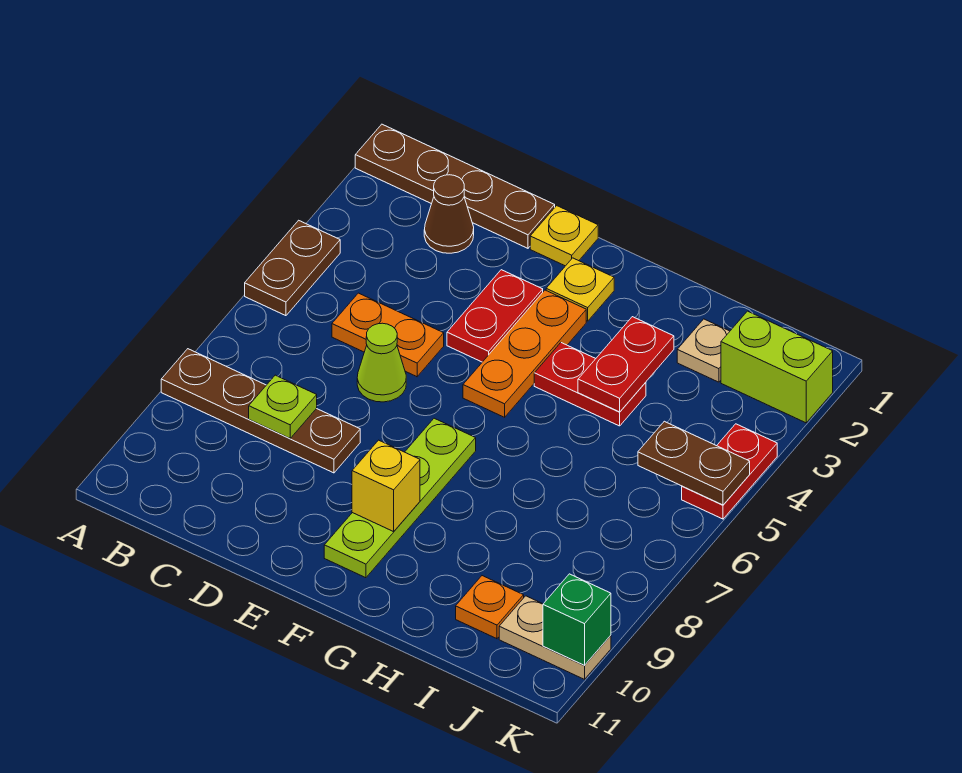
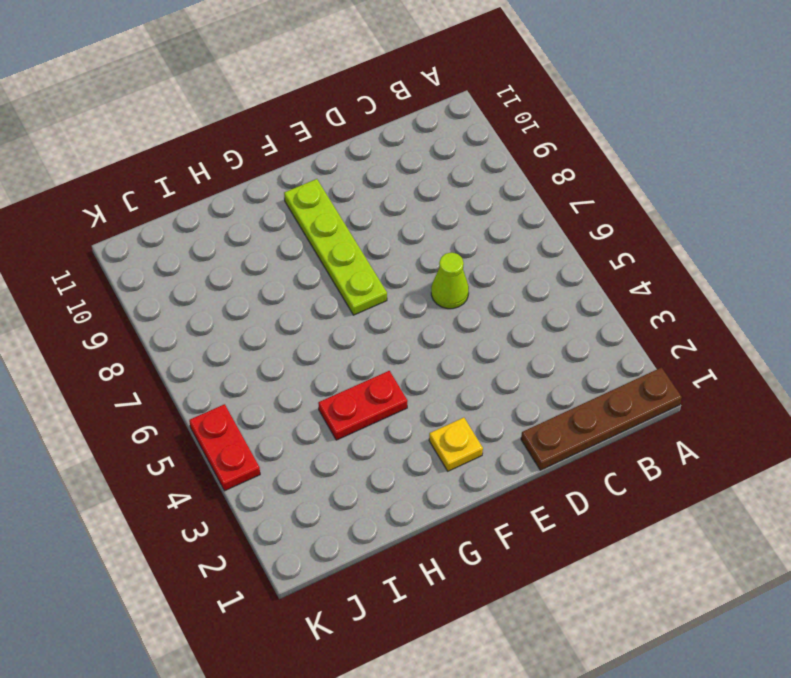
none -> brown plate A4:A5 level 1
none -> brown plate A8:D8 level 1
none -> brown cone C2 level 1

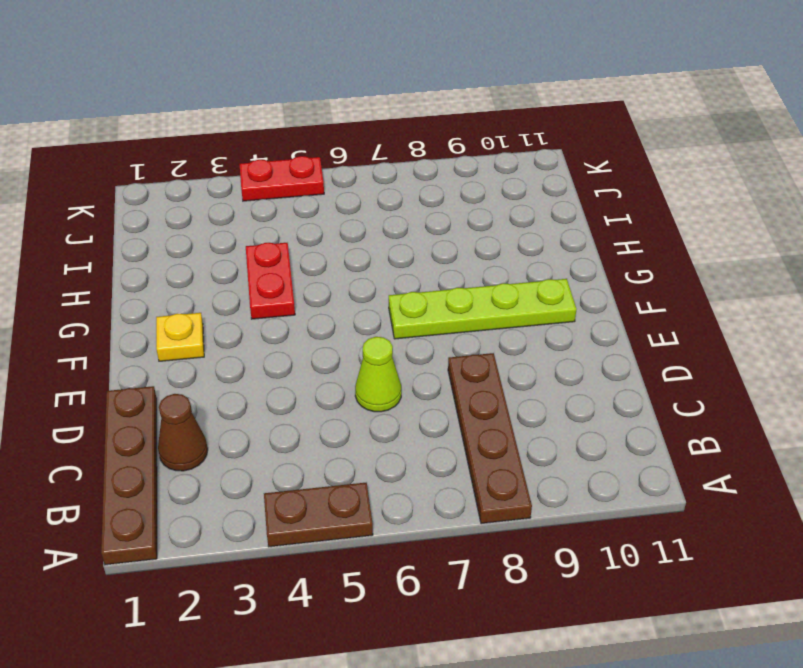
none -> orange plate C5:D5 level 1
none -> yellow plate E1 level 1
none -> red plate E3:E4 level 1

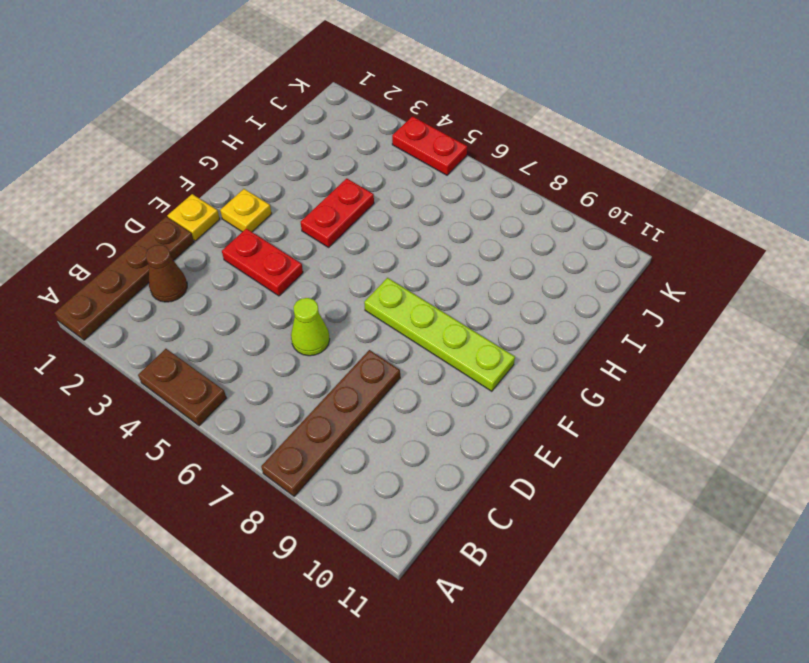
none -> orange plate C5:D5 level 1
none -> orange plate F3:F5 level 1
none -> tan plate I2 level 1

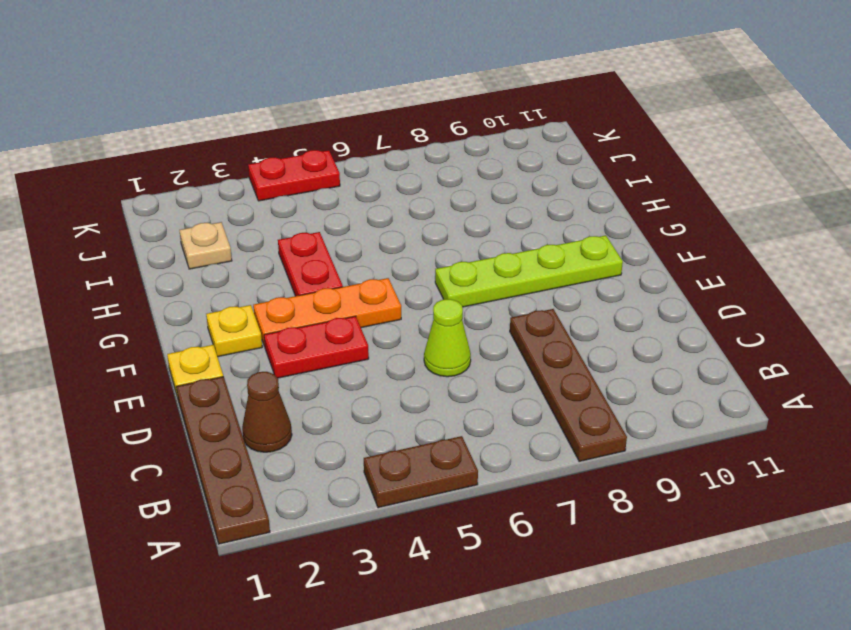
none -> orange plate C5:D5 level 1
none -> orange plate I10 level 1
none -> lime brick J2:K2 level 1

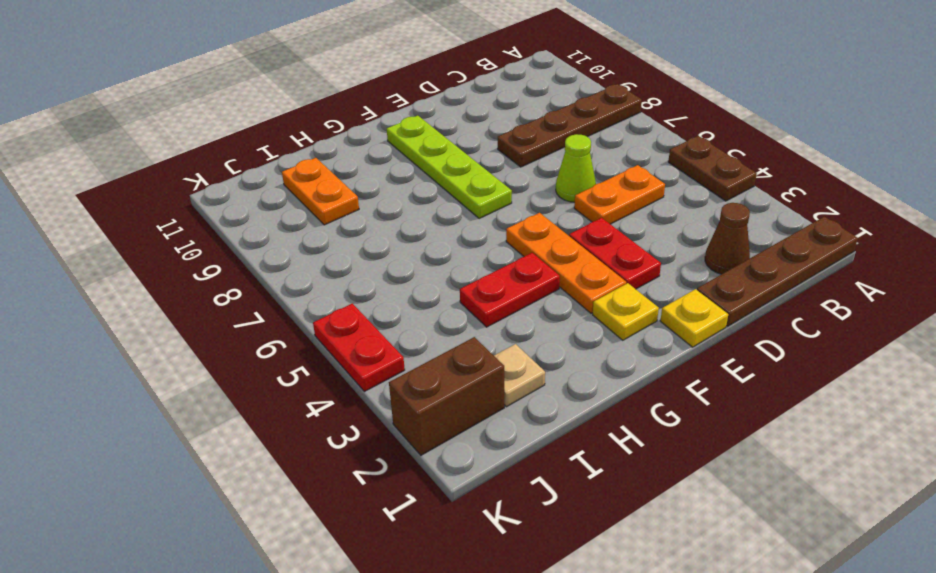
orange plate I9:I10 level 1 -> orange plate I10 level 1
brown brick J2:K2 level 1 -> lime brick J2:K2 level 1
none -> tan plate J10:K10 level 1
none -> lime plate C8 level 2
none -> yellow brick F9 level 2

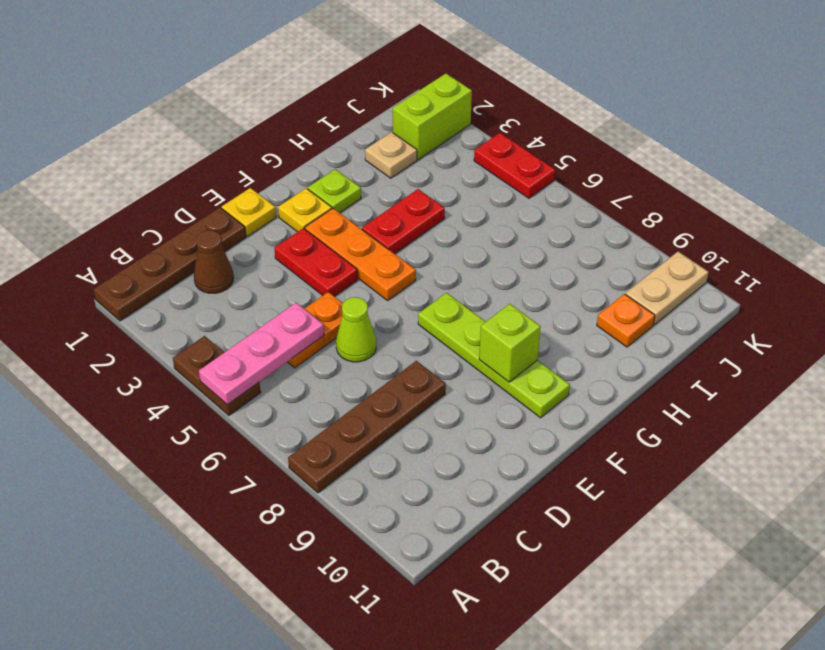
pink plate A5:C5 level 2 -> none
lime brick F9 level 2 -> yellow brick F9 level 2
lime plate G2 level 1 -> lime plate C8 level 2
none -> red plate H3:H4 level 2
none -> brown plate J5:K5 level 2
none -> green brick K10 level 2

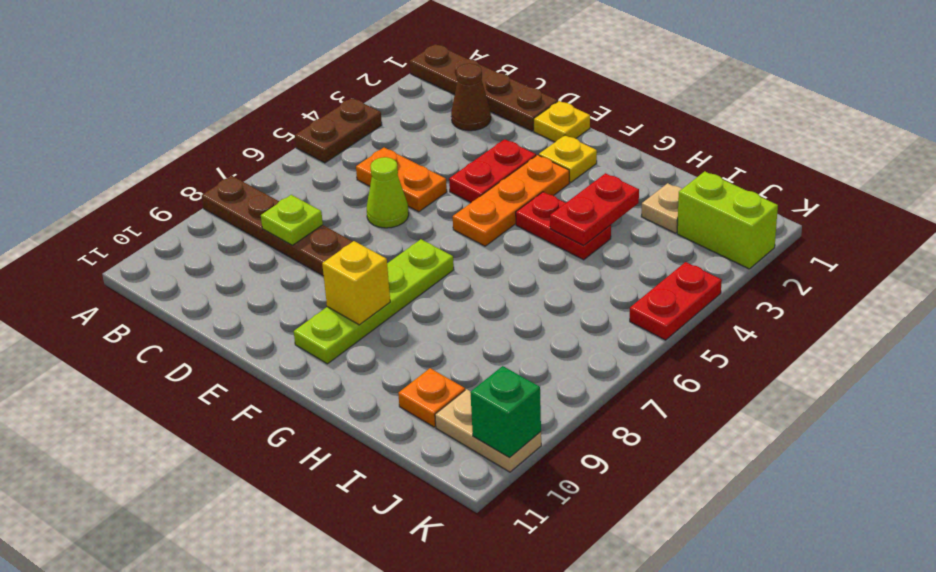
none -> brown plate J5:K5 level 2

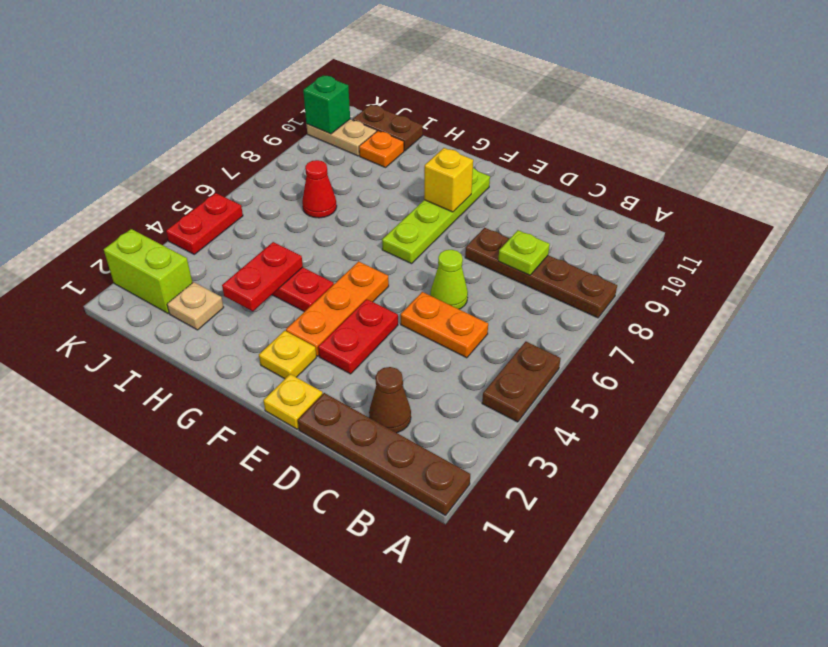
red cone I7 level 1 -> none
brown plate I11:J11 level 1 -> brown plate J5:K5 level 2

